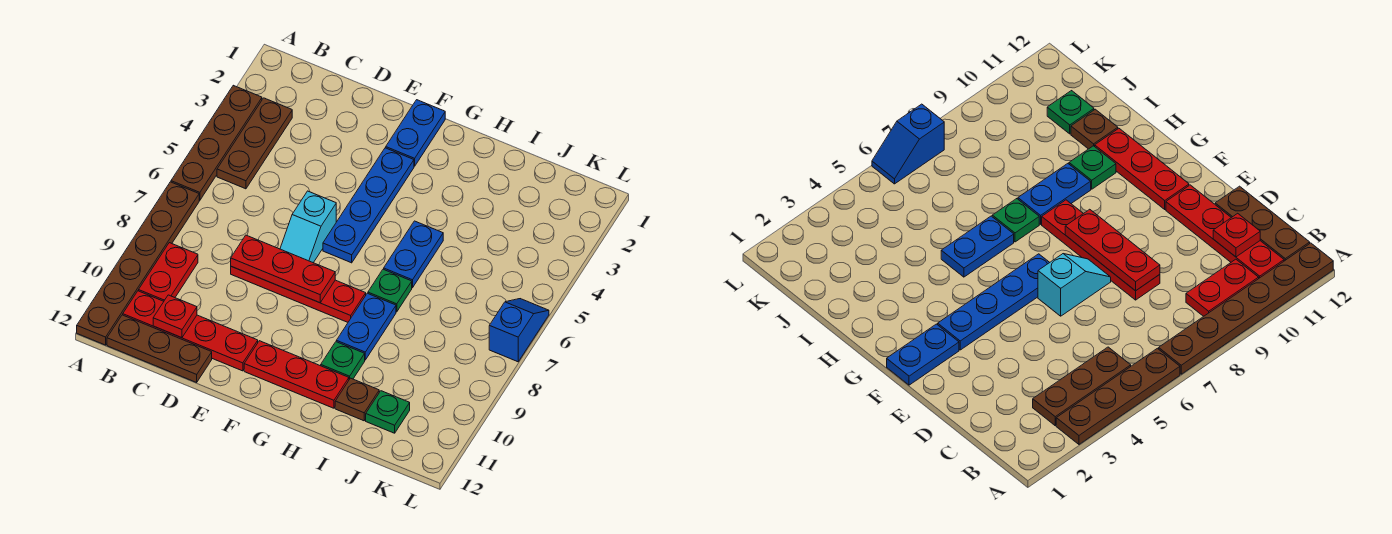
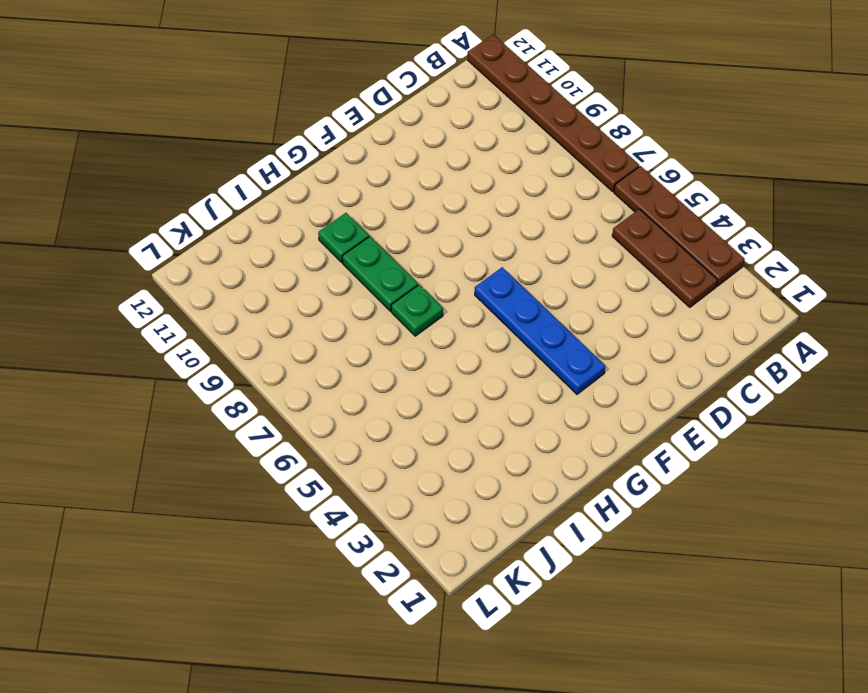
green plate H8:H9 level 1 -> blue plate H8:H9 level 1
none -> red plate B9:B10 level 1
none -> red plate B11:E11 level 1
none -> brown plate B12:D12 level 1

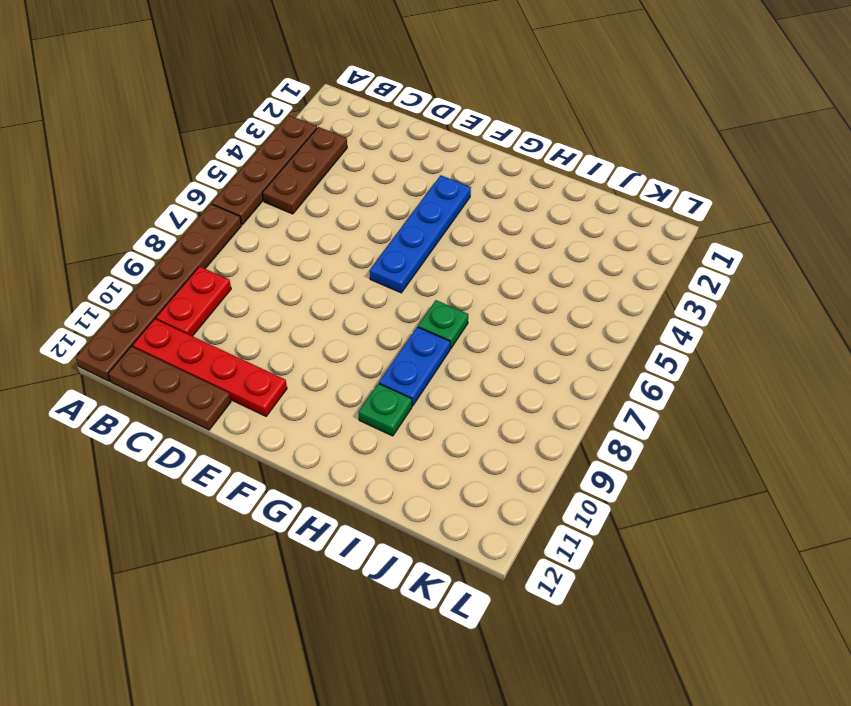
none -> red plate D8:G8 level 1
none -> cyan slope E6:E7 level 1 top 6
none -> blue plate F1:F2 level 1

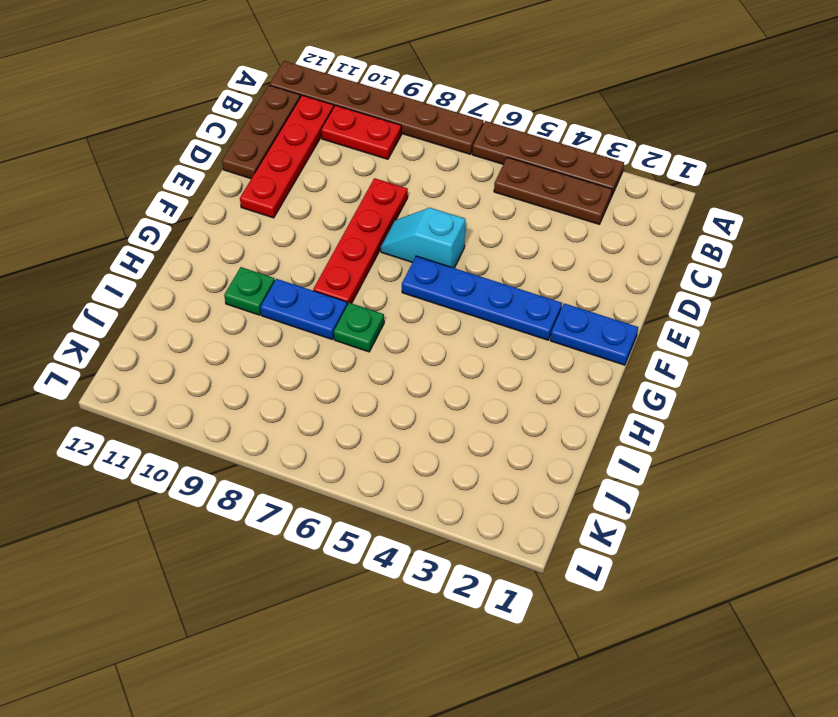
none -> red plate F11:H11 level 1
none -> blue plate H5:H6 level 1
none -> brown plate I11 level 1

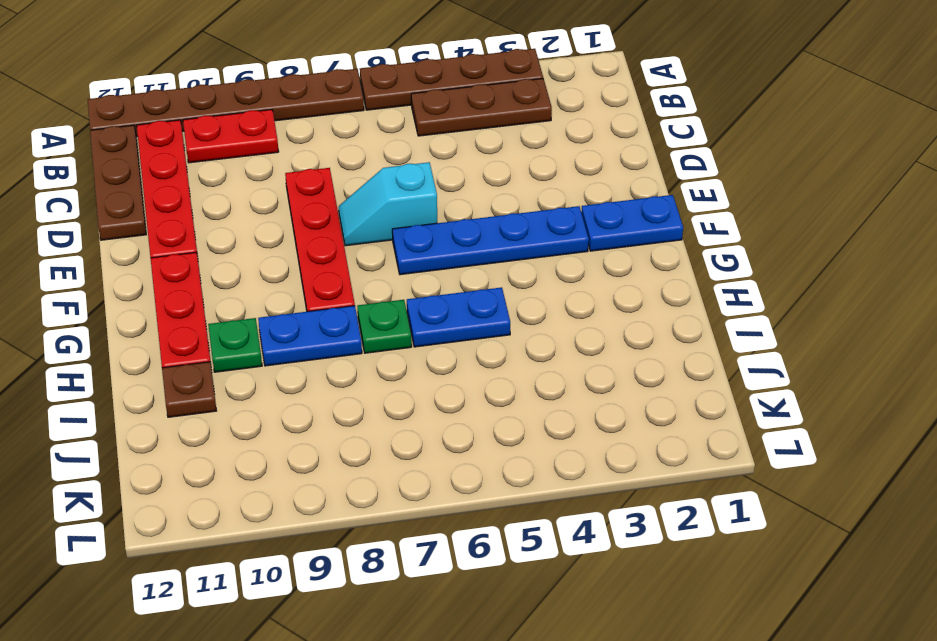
none -> green plate J11 level 1
none -> blue slope L6:L7 level 1 top 7
none -> red plate C11 level 2

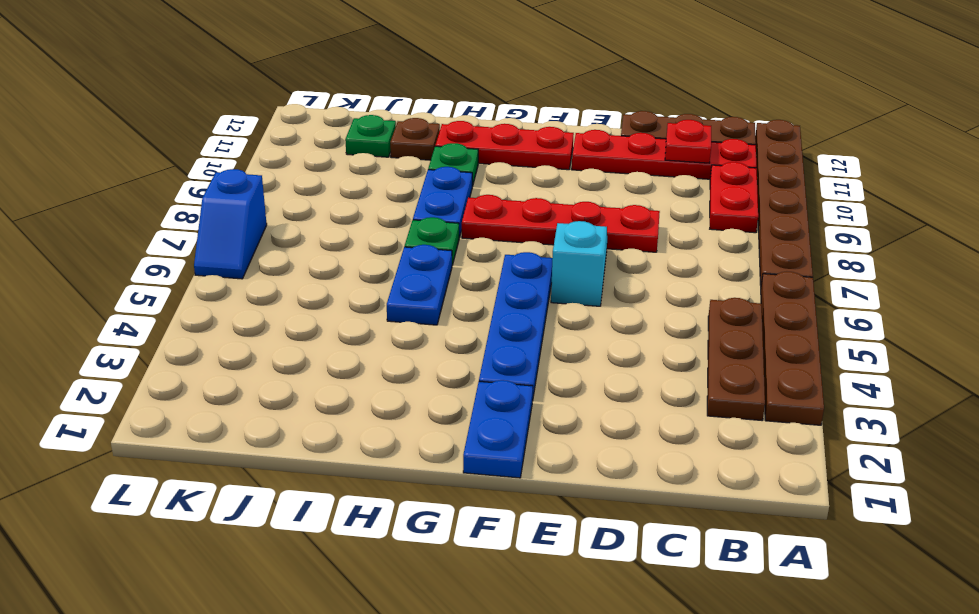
none -> red plate D8:F8 level 2

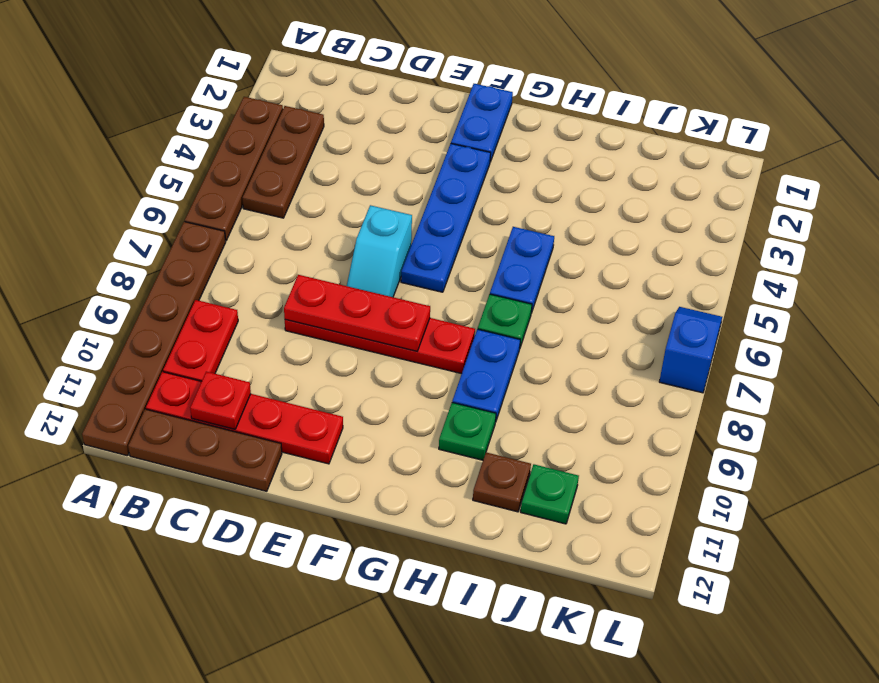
none -> red plate F11:H11 level 1

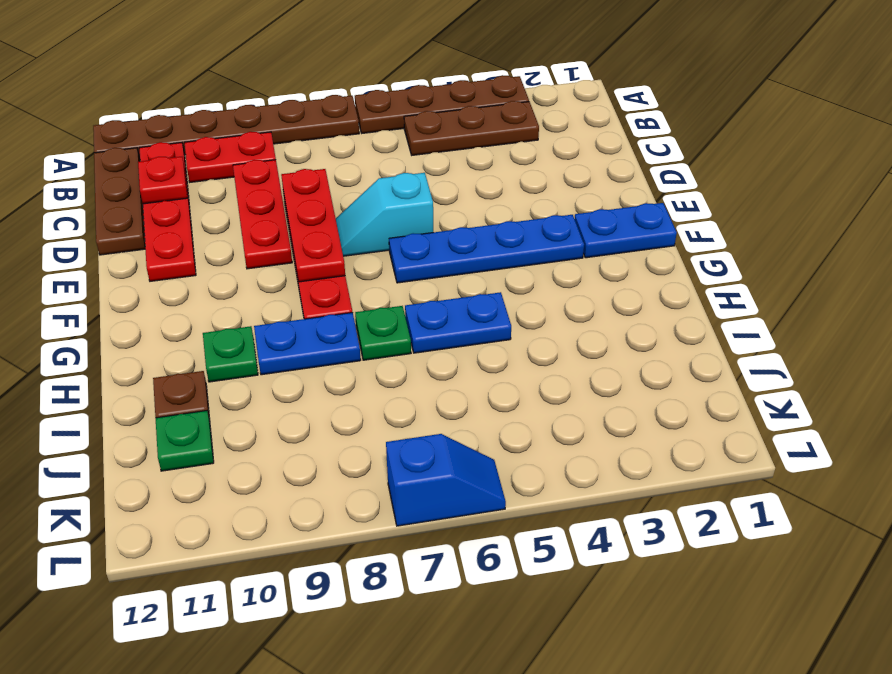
red plate C9:E9 level 1 -> red plate F11:H11 level 1

